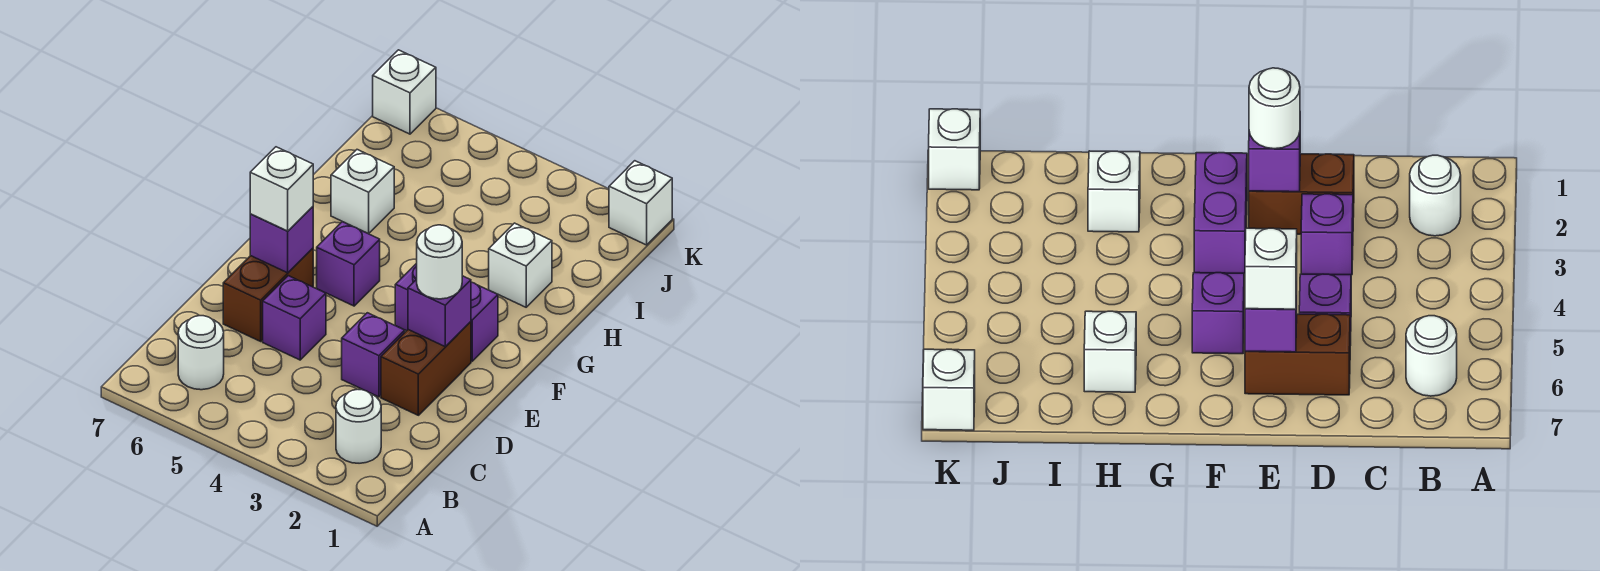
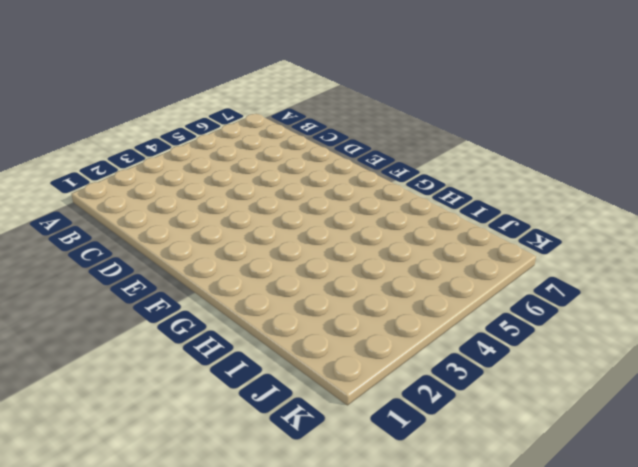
none -> white round brick B2 level 1
none -> white round brick B6 level 1
none -> brown brick D2:E2 level 1

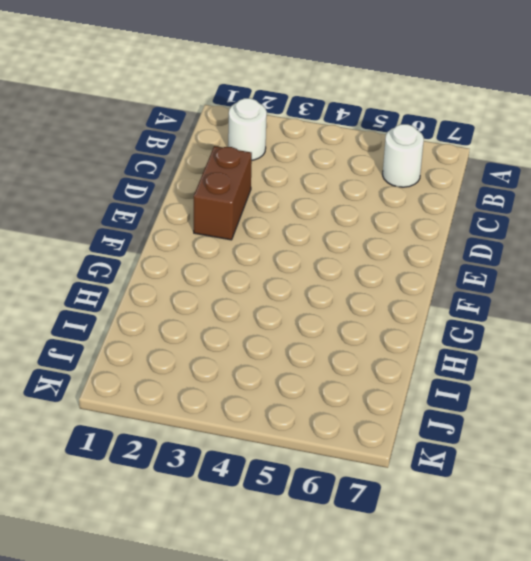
none -> purple brick D3 level 1
none -> purple brick D5 level 1
none -> brown brick D6:E6 level 1

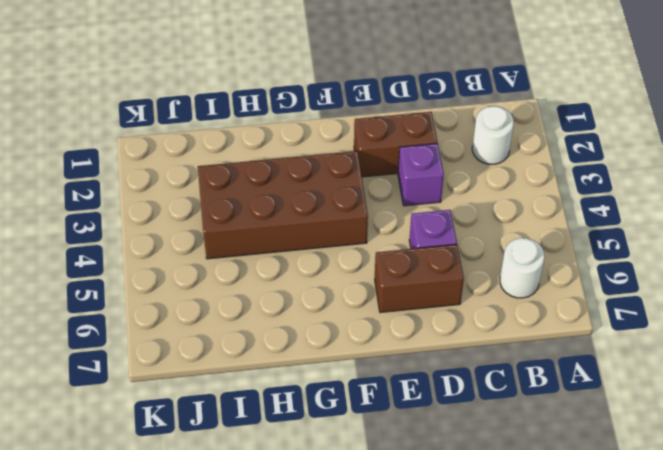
brown brick F3:I4 level 1 -> purple brick F2:F3 level 1
none -> purple brick F5 level 1
none -> white brick H2 level 1
none -> white brick H6 level 1

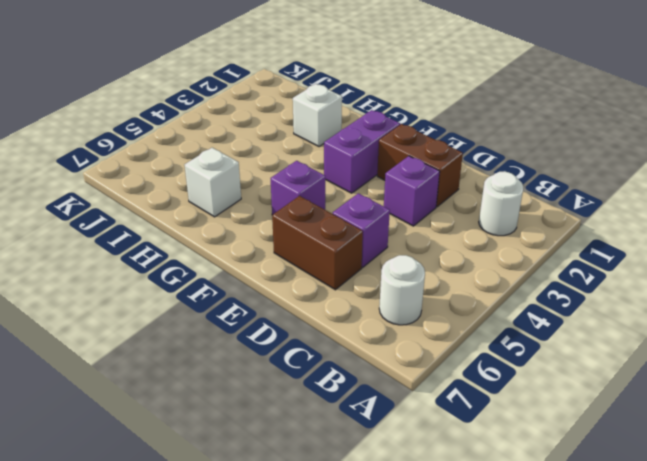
none -> white brick K1 level 1
none -> white brick K7 level 1
none -> purple brick E2 level 2

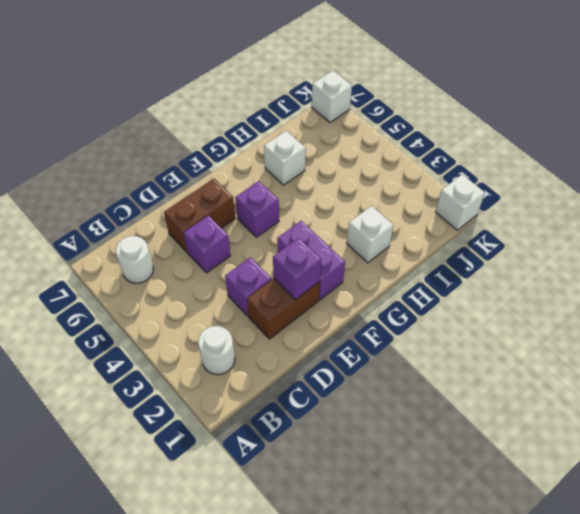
none -> purple brick E6 level 2
none -> white round brick E2 level 3
none -> white brick E6 level 3

